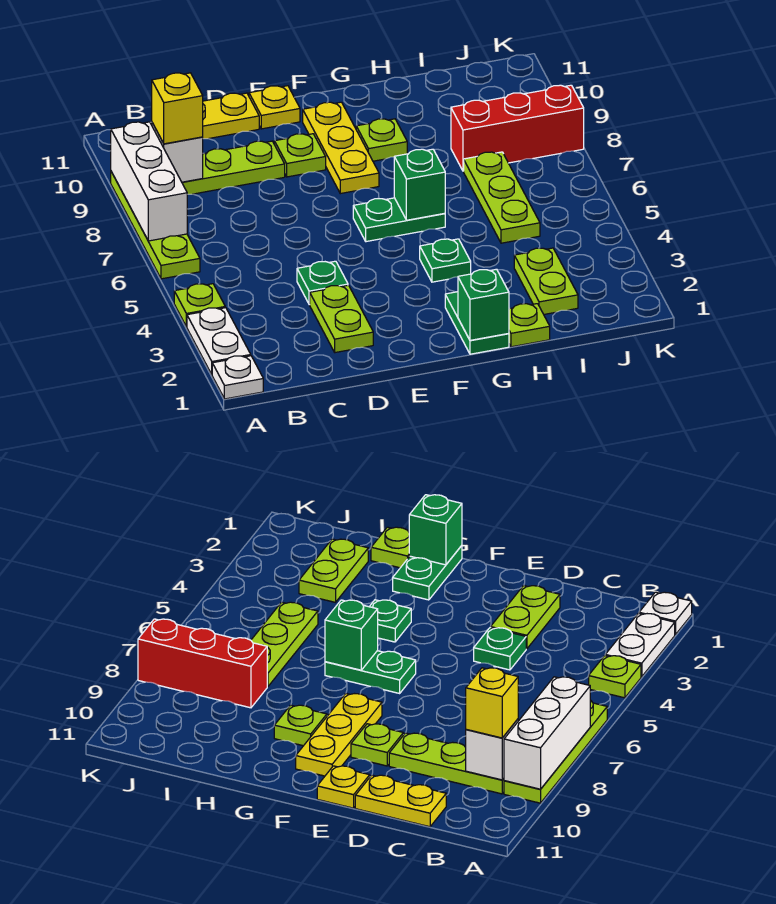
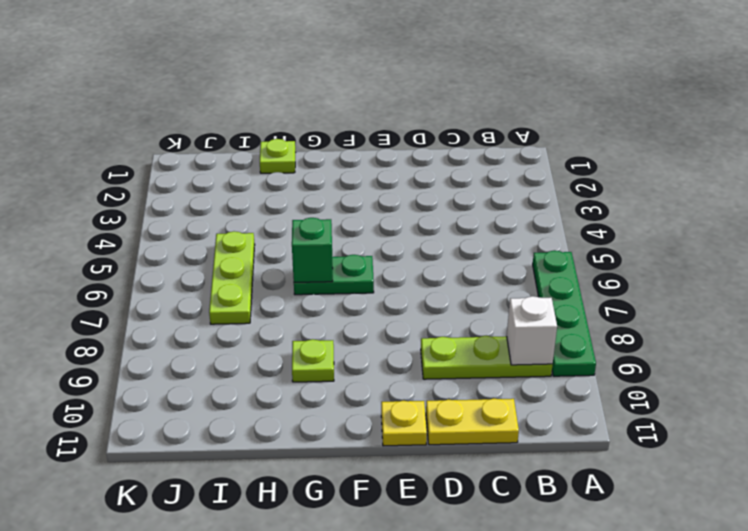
green plate A6:A9 level 1 -> lime plate A6:A9 level 1
none -> white plate A1 level 1
none -> white plate A2:A3 level 1
none -> lime plate A4 level 1

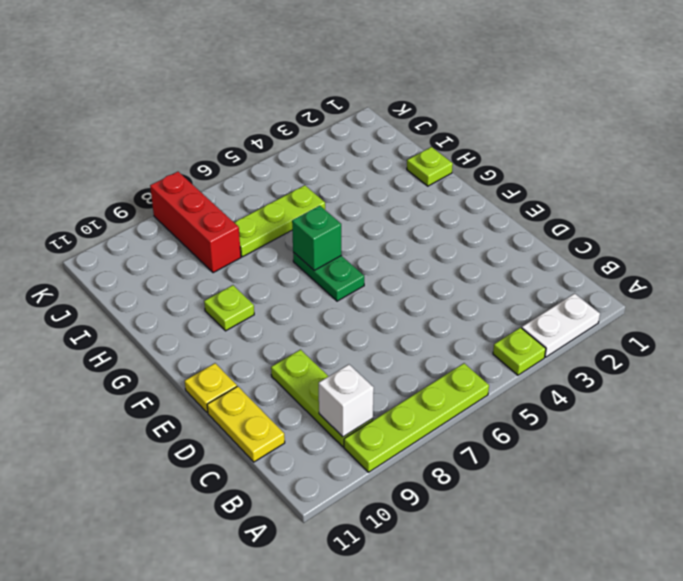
none -> white plate A1 level 1
none -> lime plate D2:D3 level 1
none -> green plate D4 level 1

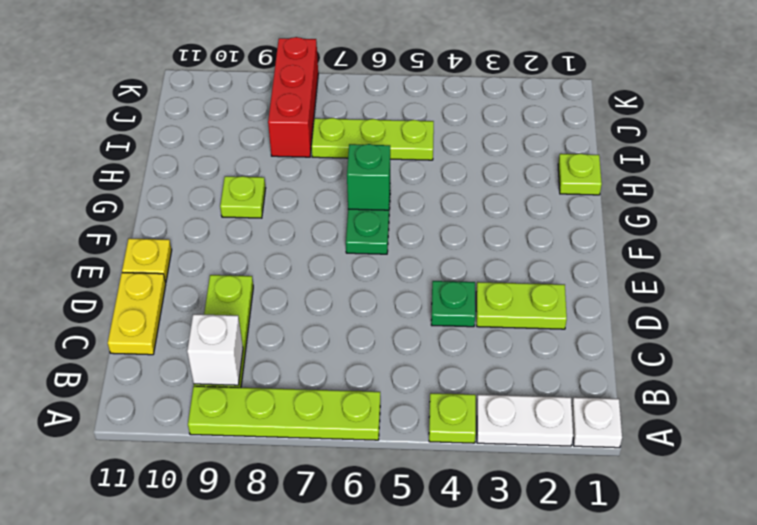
none -> lime plate E9 level 1
none -> yellow plate F8:F10 level 1
none -> green plate G1:G2 level 1

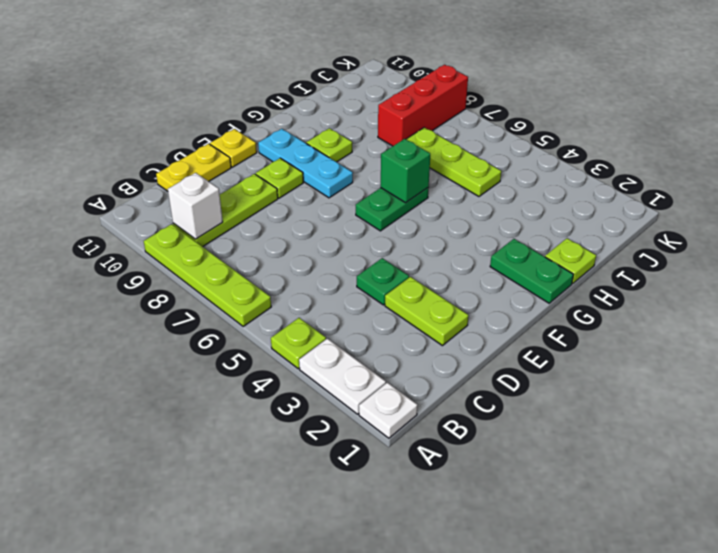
cyan plate F8:F10 level 1 -> yellow plate F8:F10 level 1
none -> green plate G4 level 1
none -> lime plate I2:I3 level 1
none -> white brick A7:A9 level 2

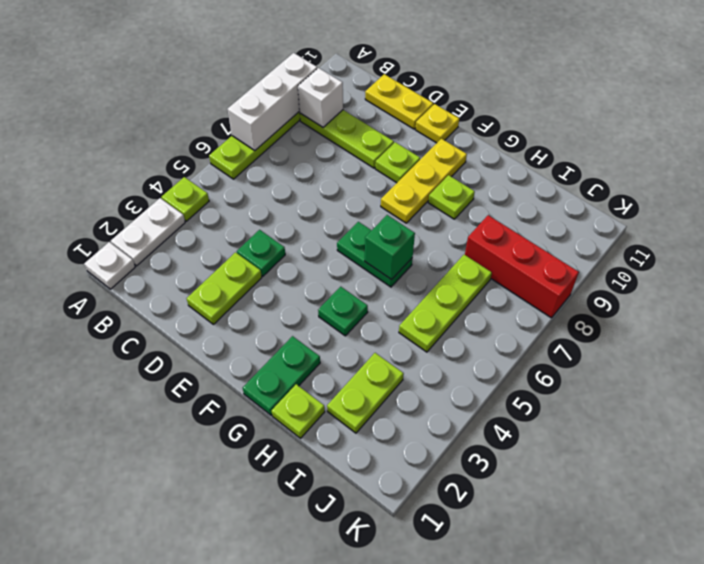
none -> green brick G1 level 2
none -> yellow brick B9 level 3

